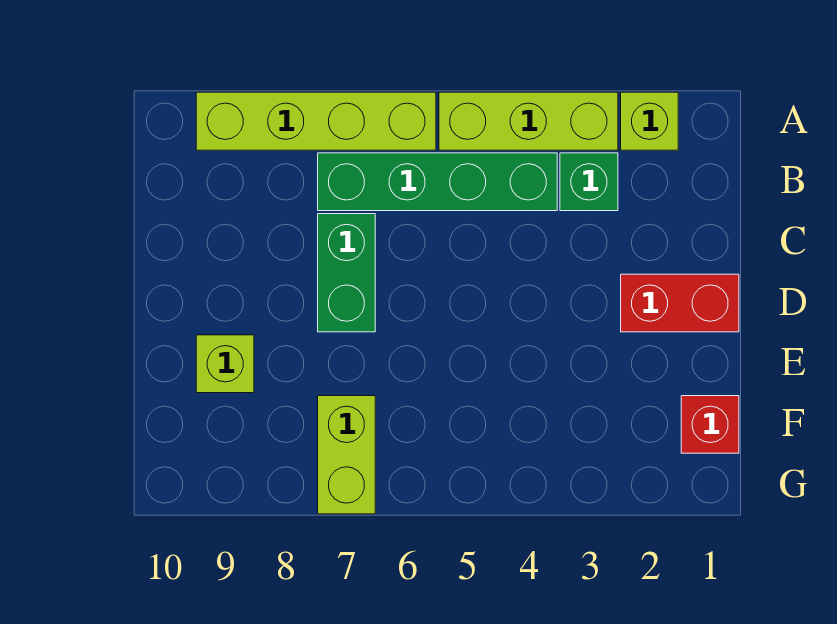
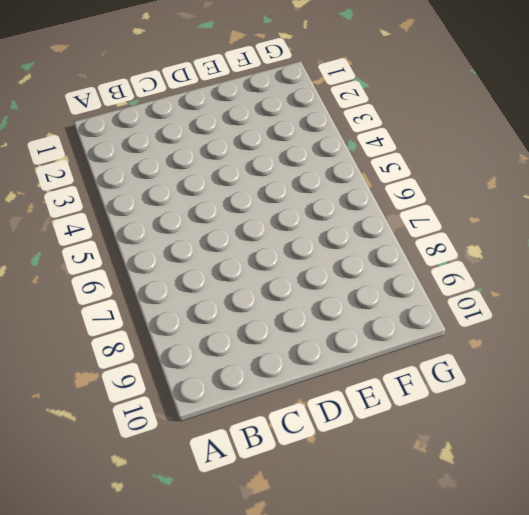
none -> lime brick A2 level 1
none -> lime brick A3:A5 level 1

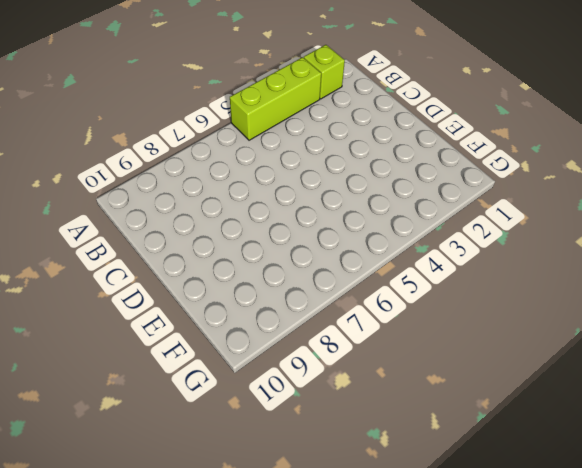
none -> lime brick A6:A9 level 1
none -> green brick B3 level 1

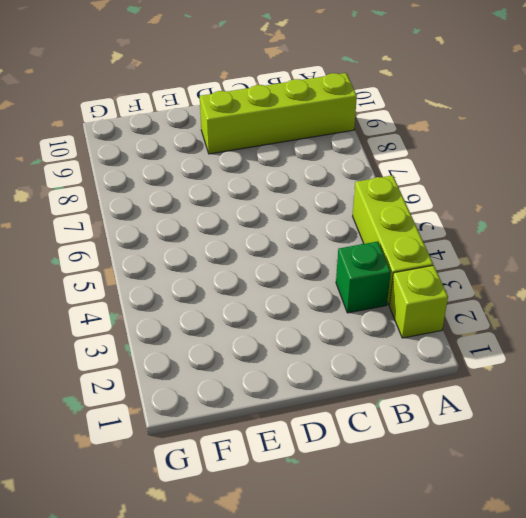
lime brick A9:D9 level 1 -> lime brick A6:A9 level 1
none -> green brick B4:B7 level 1
none -> green brick C7:D7 level 1

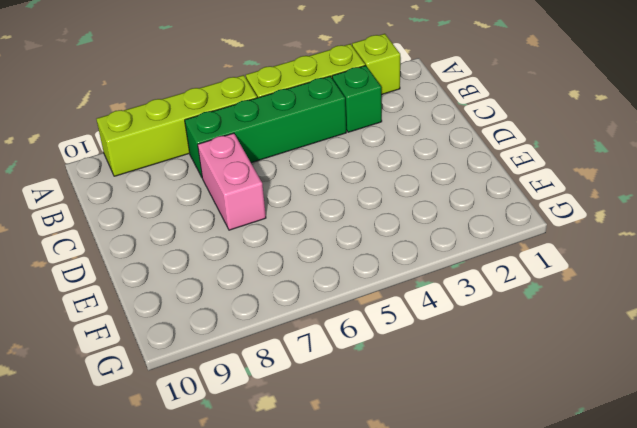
pink brick C7:D7 level 1 -> green brick C7:D7 level 1
none -> red brick D1:D2 level 1
none -> lime brick E9 level 1

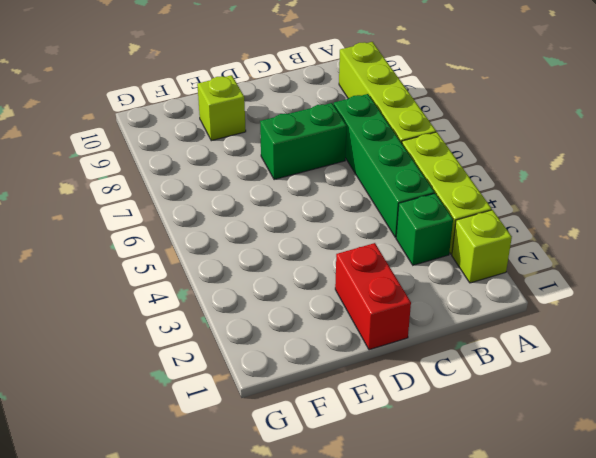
none -> red brick F1 level 1
none -> lime brick F7:G7 level 1

